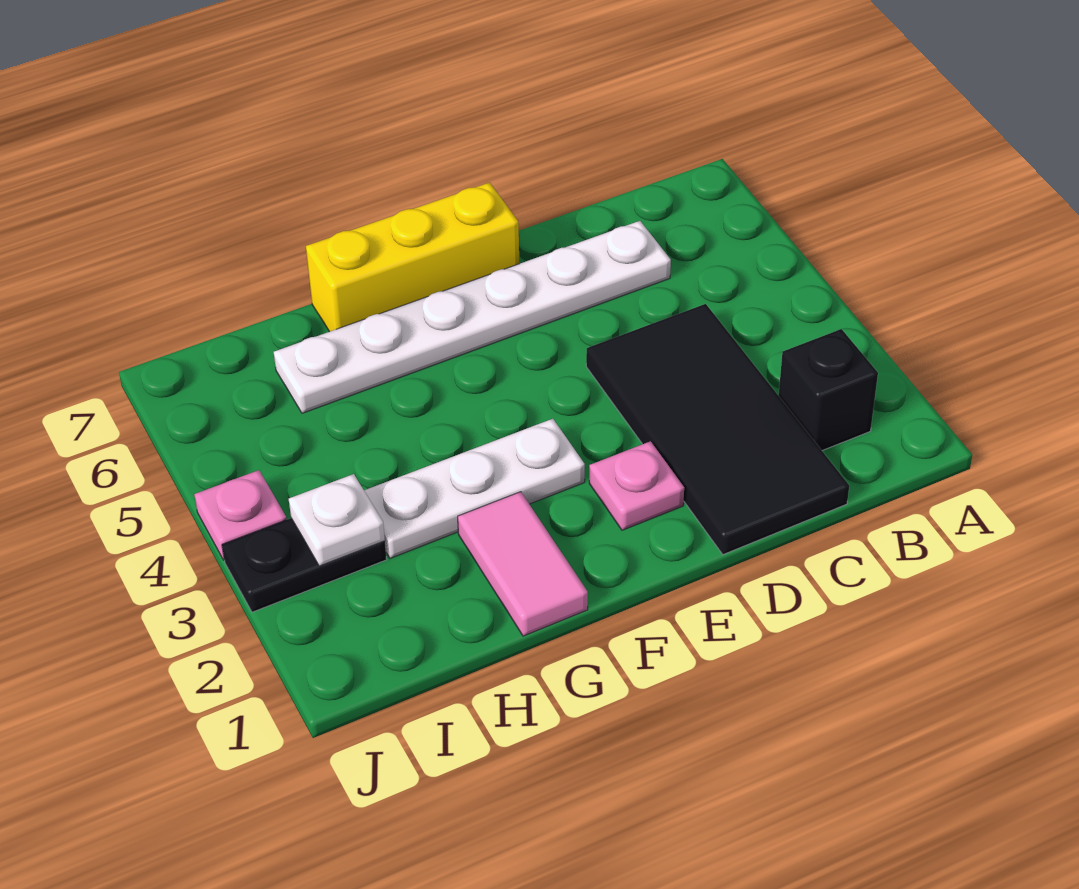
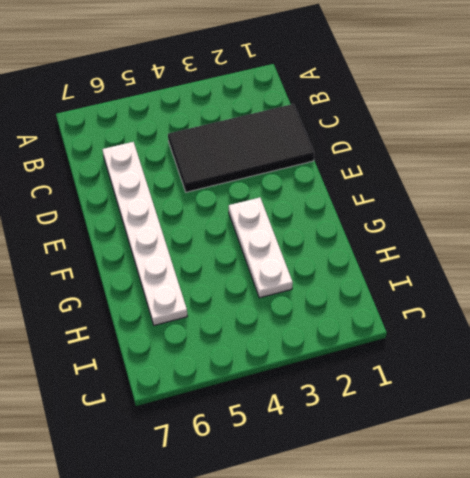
none -> black brick B2 level 1
none -> pink plate E2 level 1

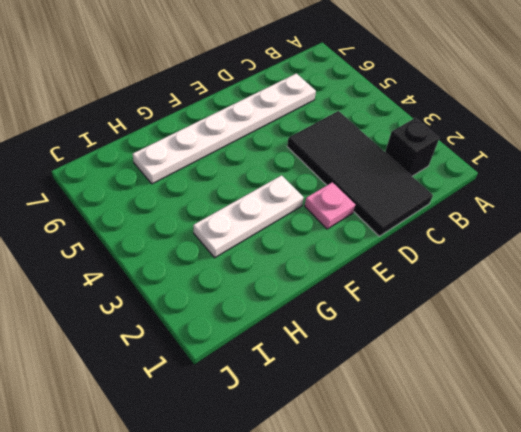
none -> yellow brick E7:G7 level 1
none -> pink tile G1:G2 level 1

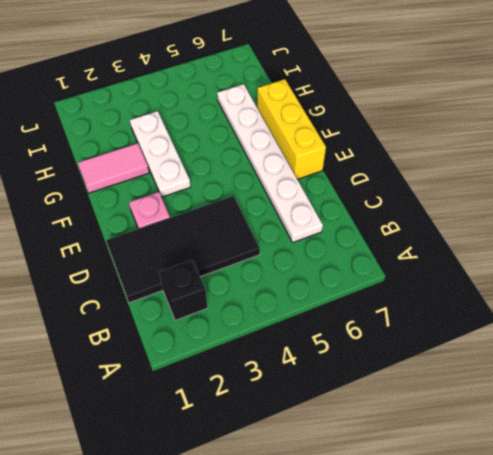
none -> black plate I3:J3 level 1
none -> pink plate J4 level 1

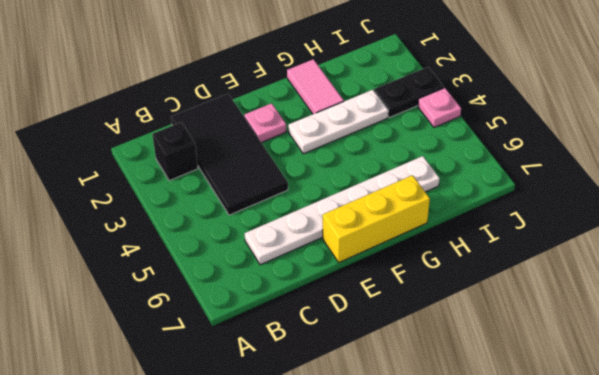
none -> white plate I3 level 2

